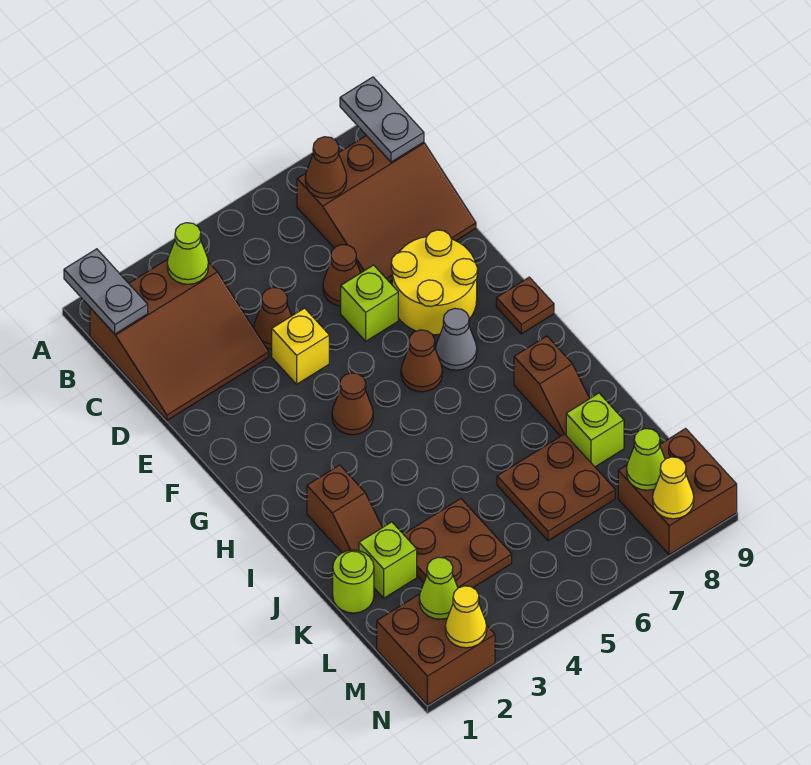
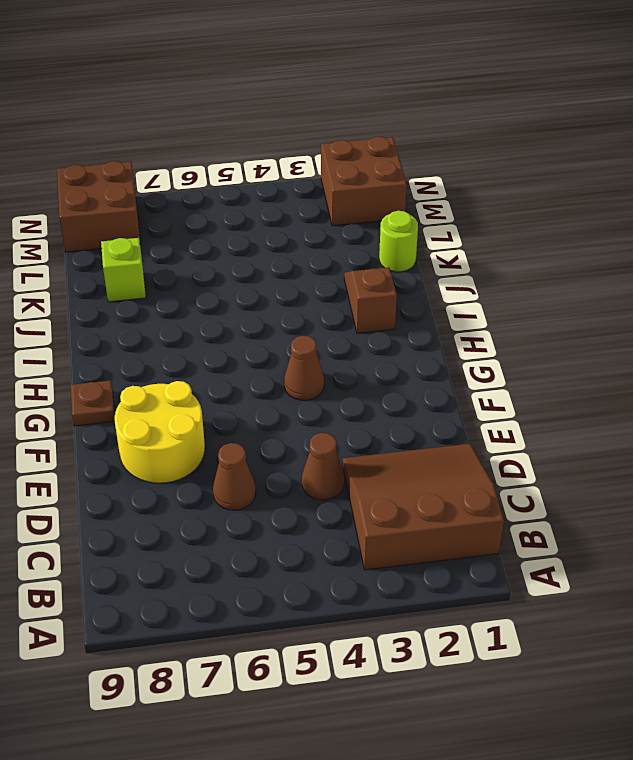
none -> brown slope B7:D9 level 1 top B
none -> yellow brick E4 level 1
none -> lime brick E6 level 1

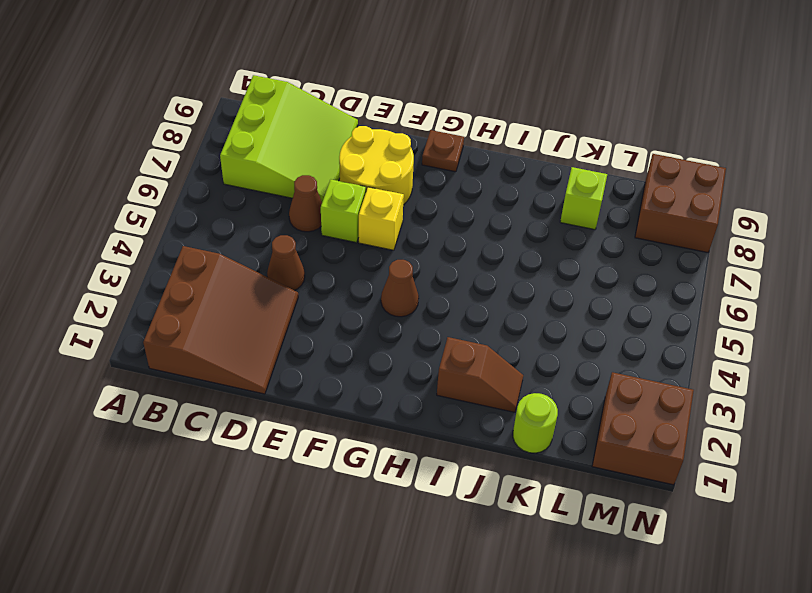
lime slope B7:D9 level 1 top B -> brown slope B7:D9 level 1 top B
yellow brick F6 level 1 -> yellow brick E4 level 1
none -> brown cone G6 level 1
none -> grey cone G7 level 1
none -> brown slope I8:J8 level 1 top I

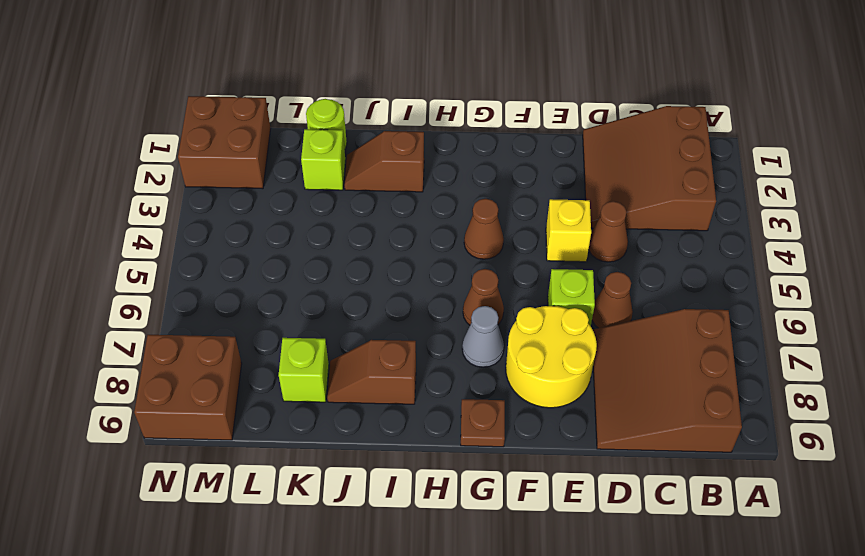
none -> brown plate K3:L4 level 1
none -> brown plate K6:L7 level 1
none -> grey plate A1:B1 level 2

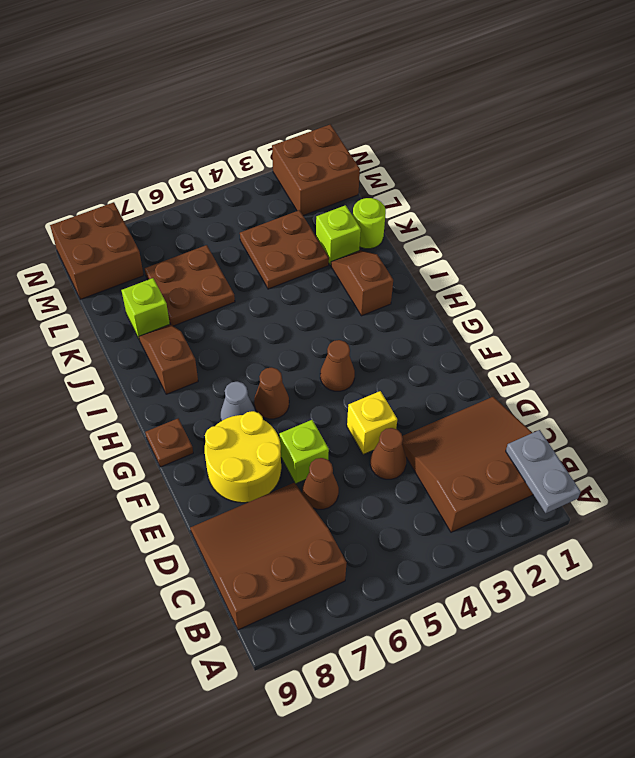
none -> grey plate A9:B9 level 2
none -> lime cone B3 level 2
none -> brown cone B7 level 2

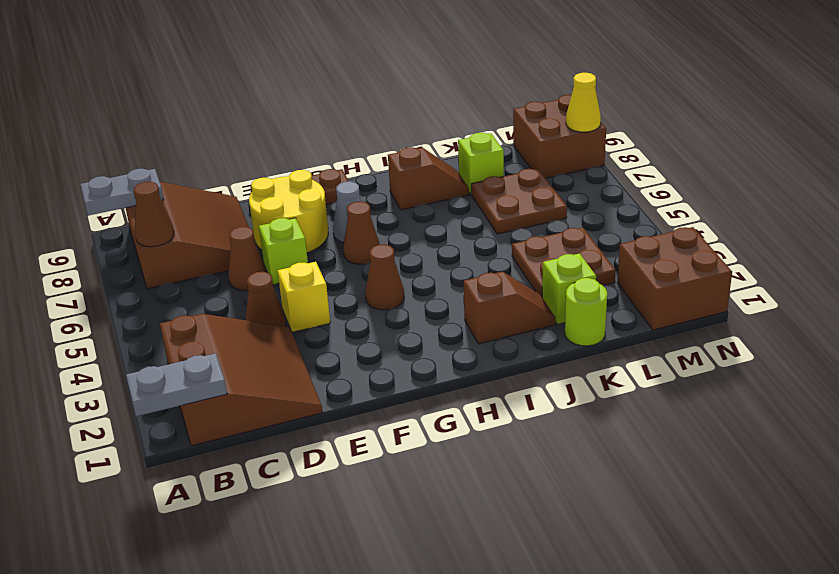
none -> lime cone B3 level 2
none -> lime cone M2 level 2
none -> lime cone M8 level 2

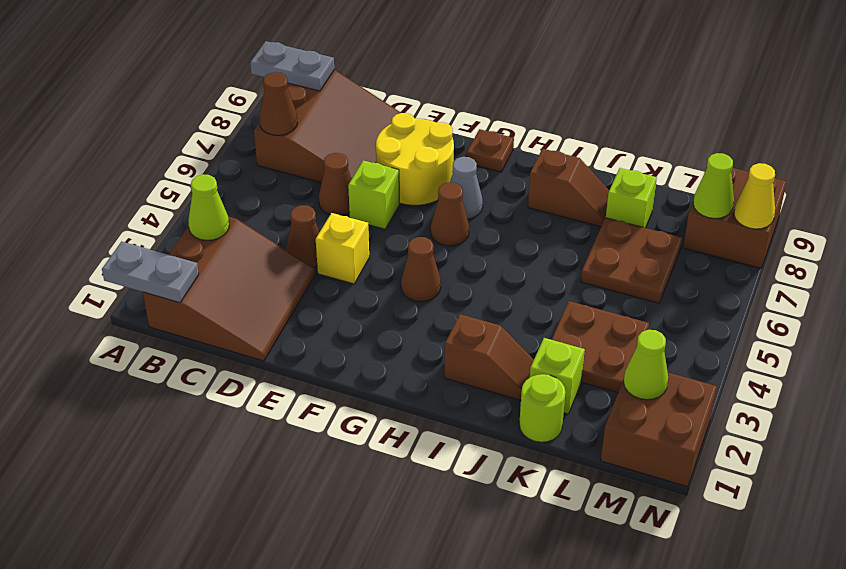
none -> yellow cone N2 level 2

